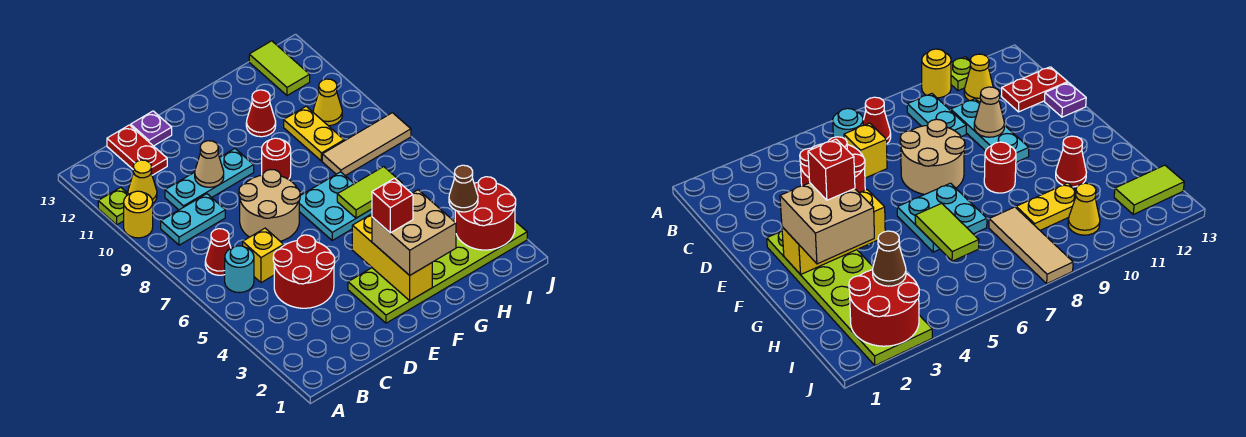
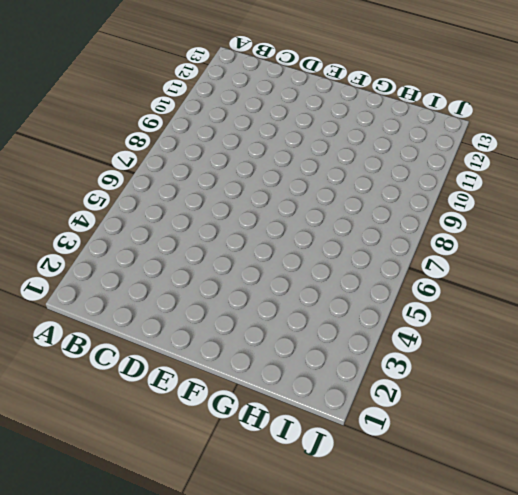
none -> yellow round brick A10 level 1
none -> lime plate A11 level 1
none -> cyan round brick B6 level 1

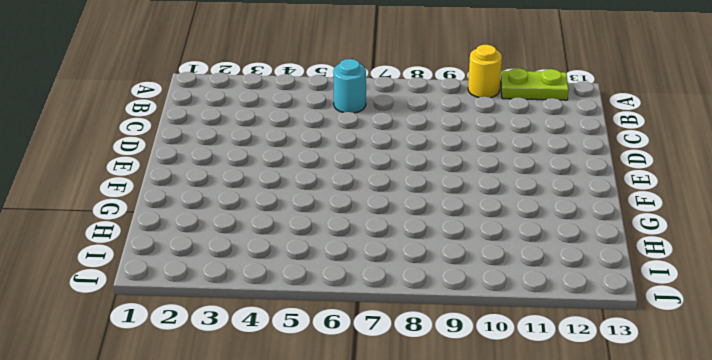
lime plate A11:A12 level 1 -> lime plate A11 level 1
none -> red cone B7 level 1
none -> cyan plate B9:C9 level 1
none -> yellow cone B11 level 1

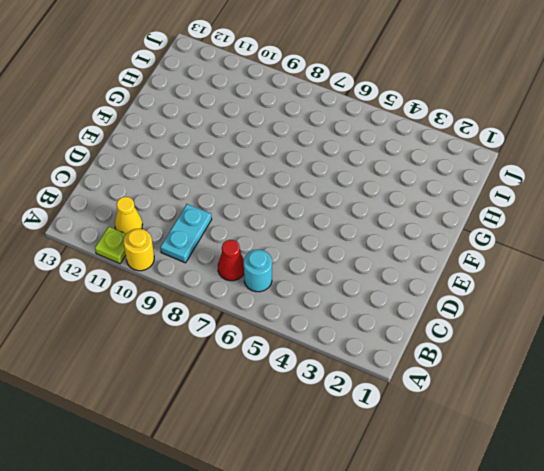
none -> red round brick C4:D5 level 1
none -> yellow brick C6 level 1
none -> cyan plate C10:E10 level 1

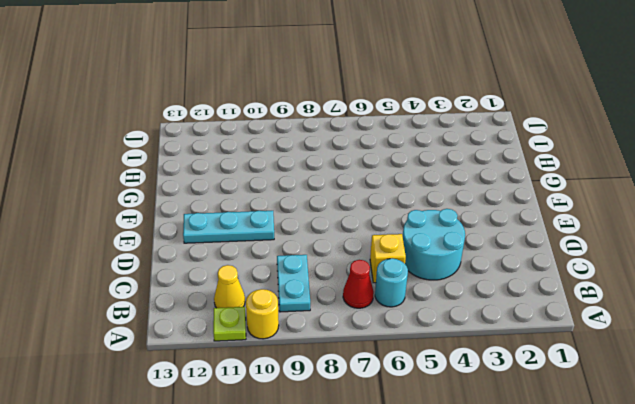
cyan round brick C4:D5 level 1 -> red round brick C4:D5 level 1
cyan plate E10:E12 level 1 -> cyan plate C10:E10 level 1
none -> red plate C12:C13 level 1
none -> tan round brick D7:E8 level 1
none -> purple plate D13 level 1

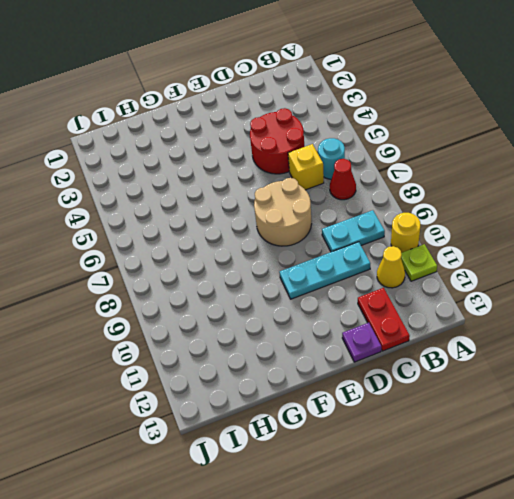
none -> lime plate E2:J3 level 1
none -> cyan plate F6:G7 level 1
none -> red round brick F9 level 1

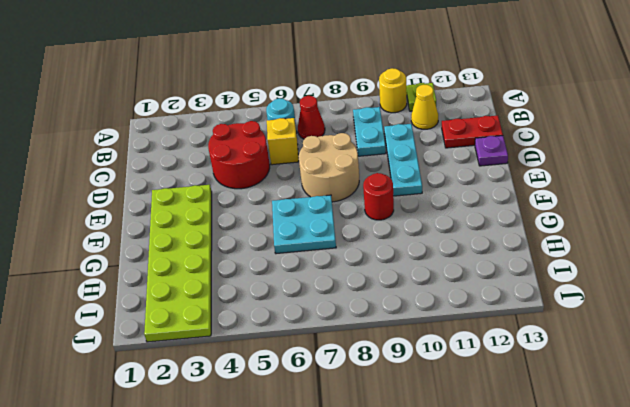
none -> red cone G11 level 1
none -> tan tile H8:J8 level 1
none -> yellow plate H9:H10 level 1

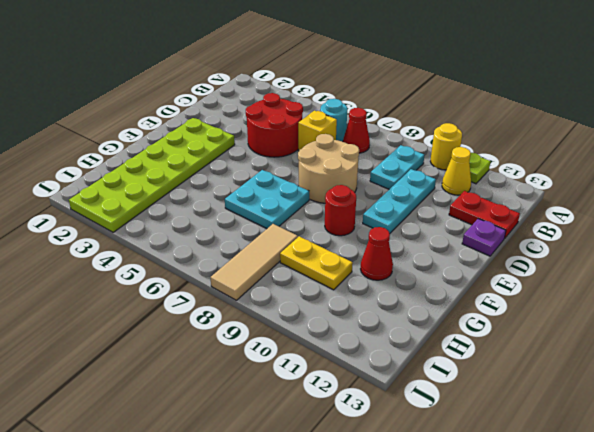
none -> yellow cone I10 level 1
none -> lime tile I12:I13 level 1
none -> tan cone D10 level 2

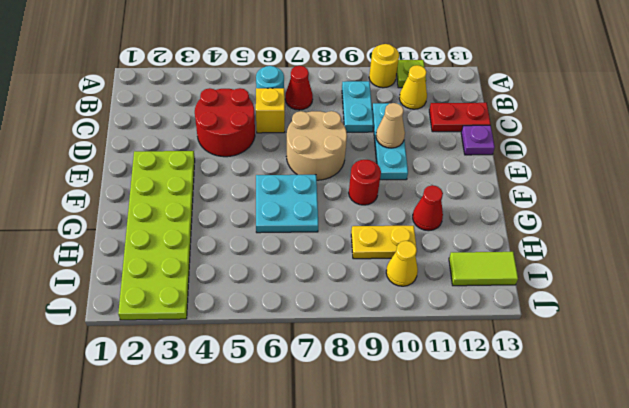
none -> tan tile H8:J8 level 1
none -> yellow brick F2:F4 level 2
none -> lime tile G6:H6 level 2

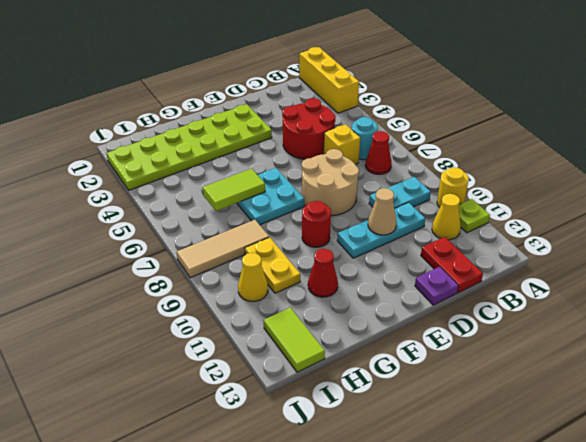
yellow brick A1:A3 level 1 -> yellow brick F2:F4 level 2
none -> red round brick I2:J3 level 2
none -> tan brick F2:G3 level 3
none -> brown cone I3 level 3

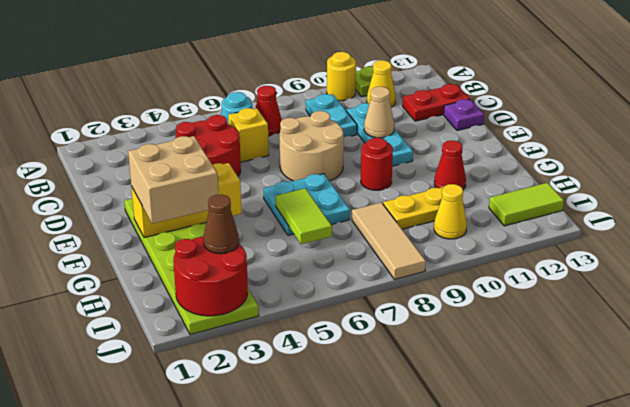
none -> red brick F3 level 4

